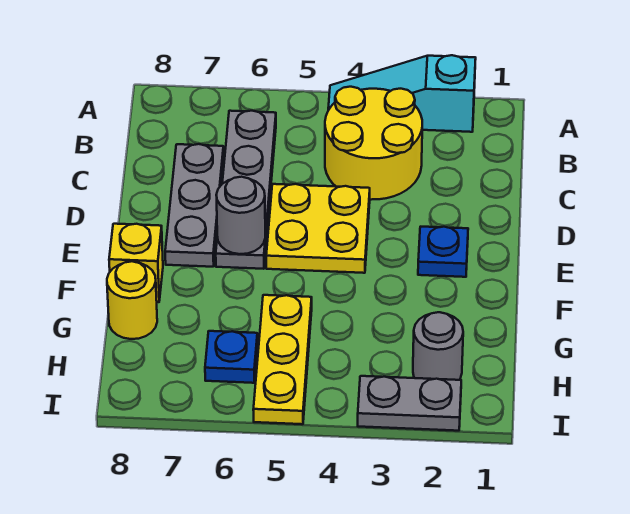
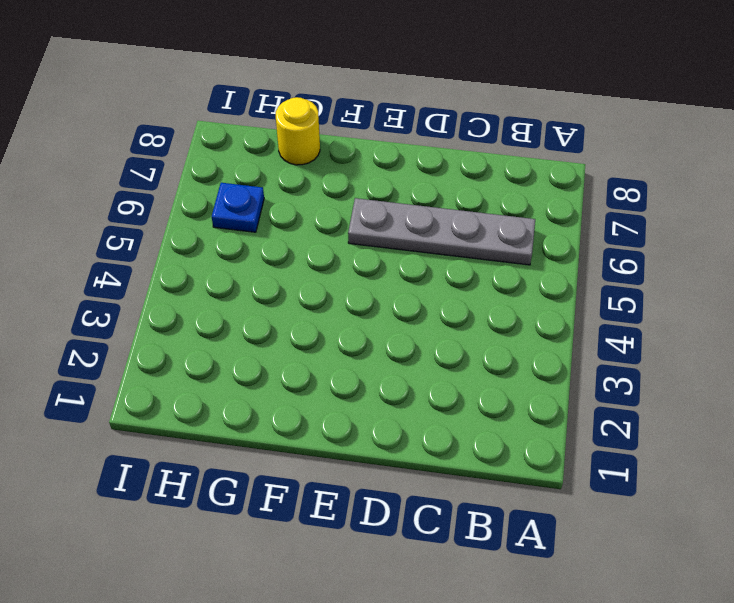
none -> cyan slope A2:A4 level 1 top 2
none -> yellow round brick B3:C4 level 1
none -> grey plate C7:E7 level 1

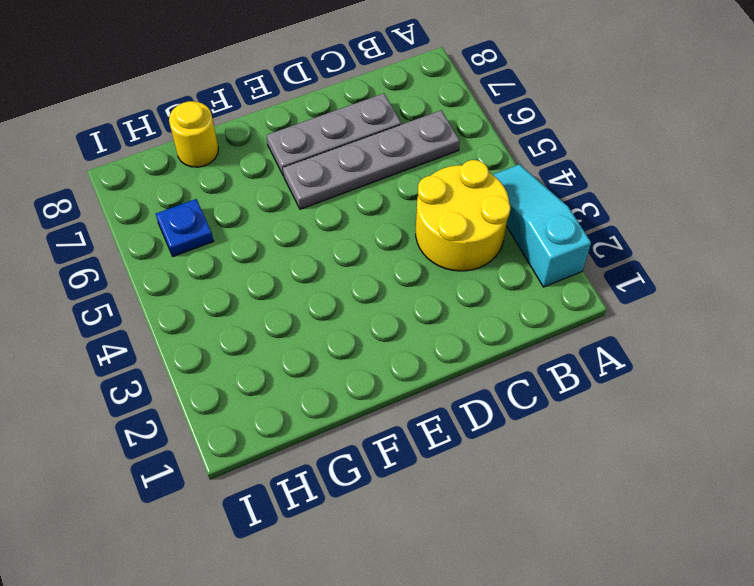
none -> yellow plate D4:E5 level 1
none -> blue plate E2 level 1
none -> yellow brick F8 level 1

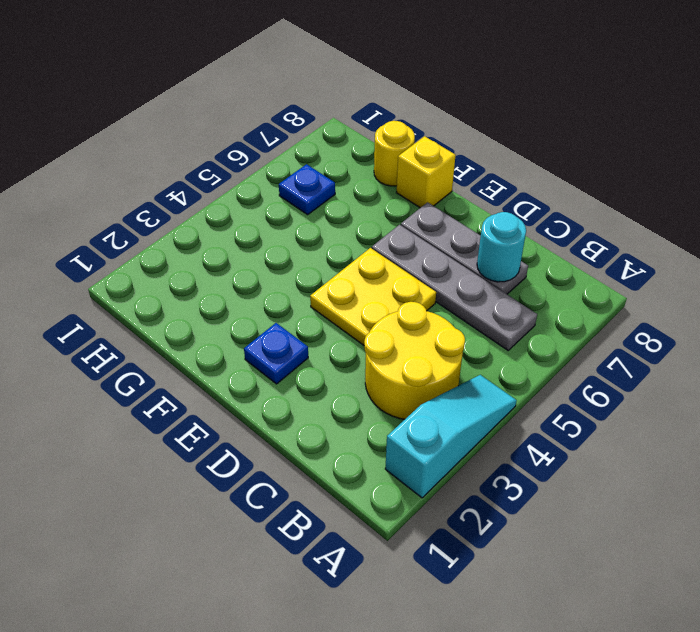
cyan round brick C7 level 2 -> none
none -> yellow plate G5:I5 level 1
none -> grey round brick H2 level 1
none -> grey plate I2:I3 level 1

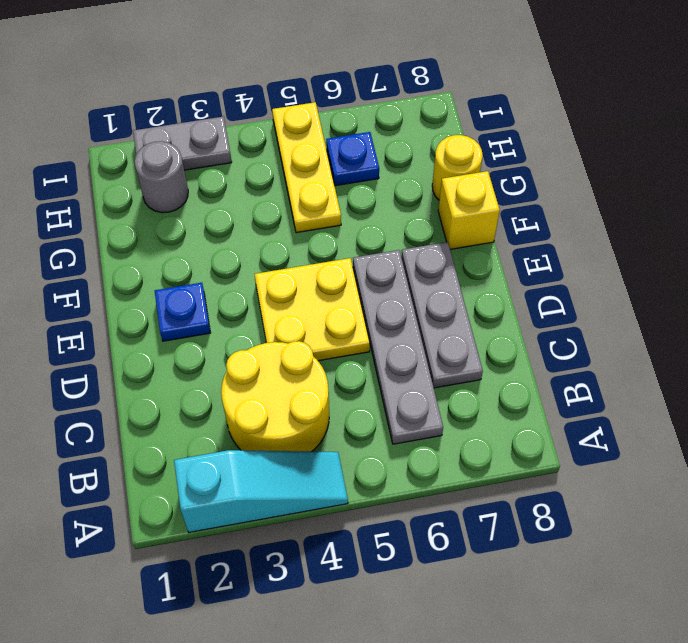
none -> grey round brick E6 level 2

